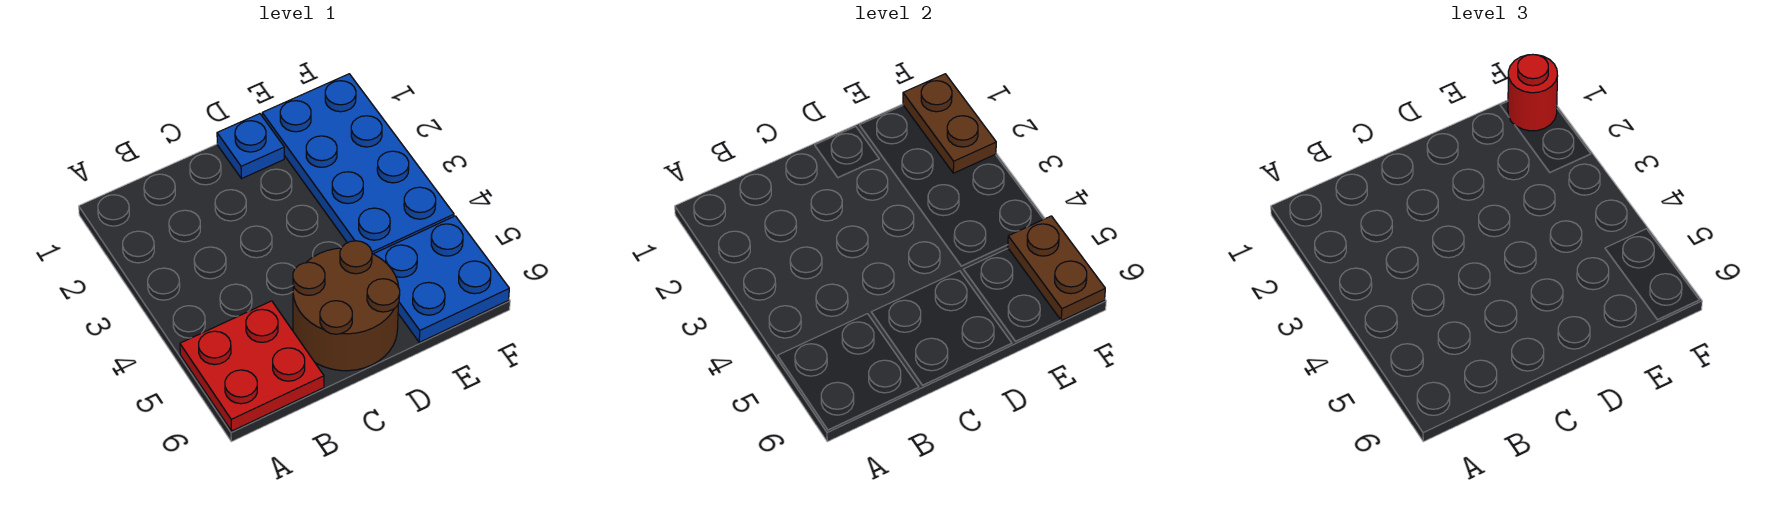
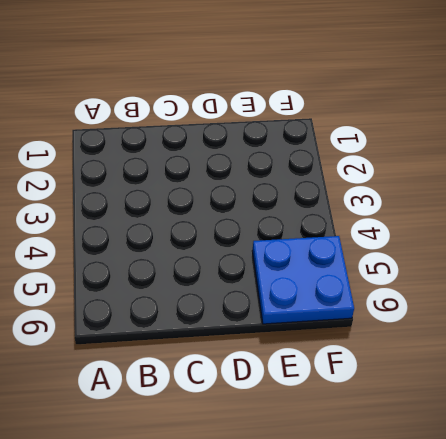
none -> red plate A5:B6 level 1
none -> brown round brick C5:D6 level 1

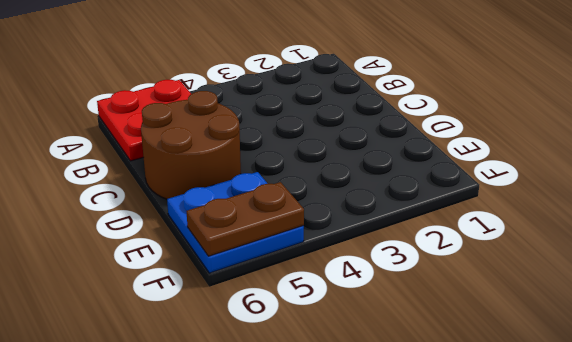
none -> blue plate D1 level 1
none -> blue plate E1:F4 level 1

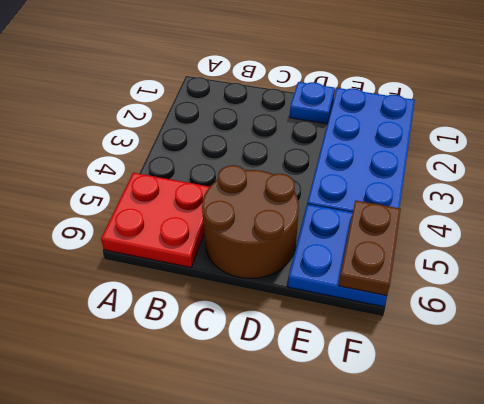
none -> brown plate F1:F2 level 2
none -> red round brick F1 level 3

